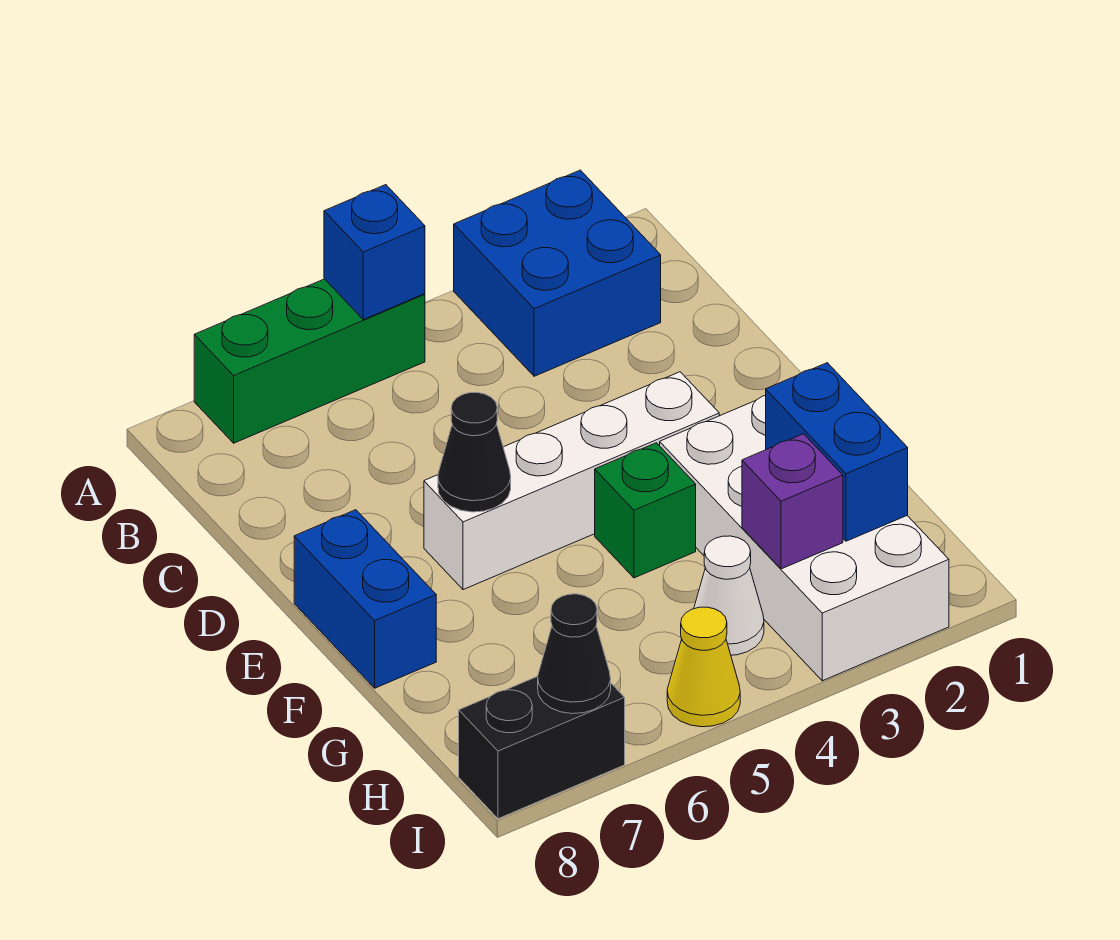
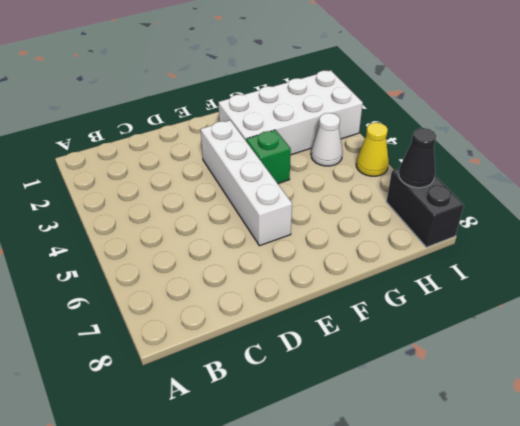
none -> blue brick A2:B3 level 1
none -> green brick A5:A7 level 1
none -> blue brick E8:F8 level 1

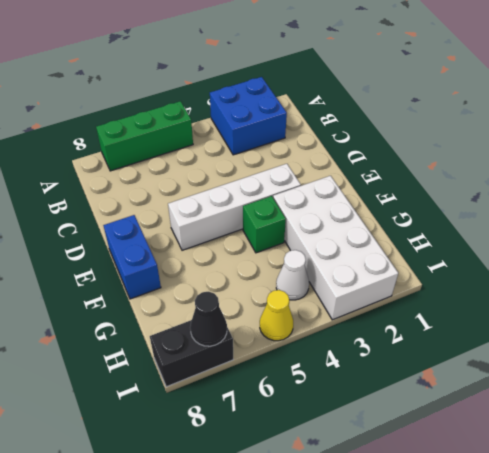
none -> blue brick A5 level 2
none -> black cone E6 level 2
none -> blue brick G2:H2 level 2

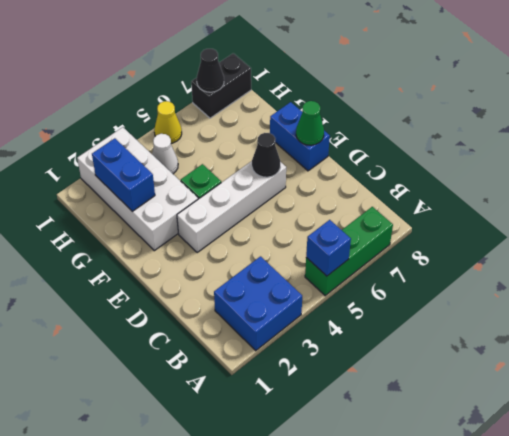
green cone E8 level 2 -> none
none -> purple brick H3 level 2

